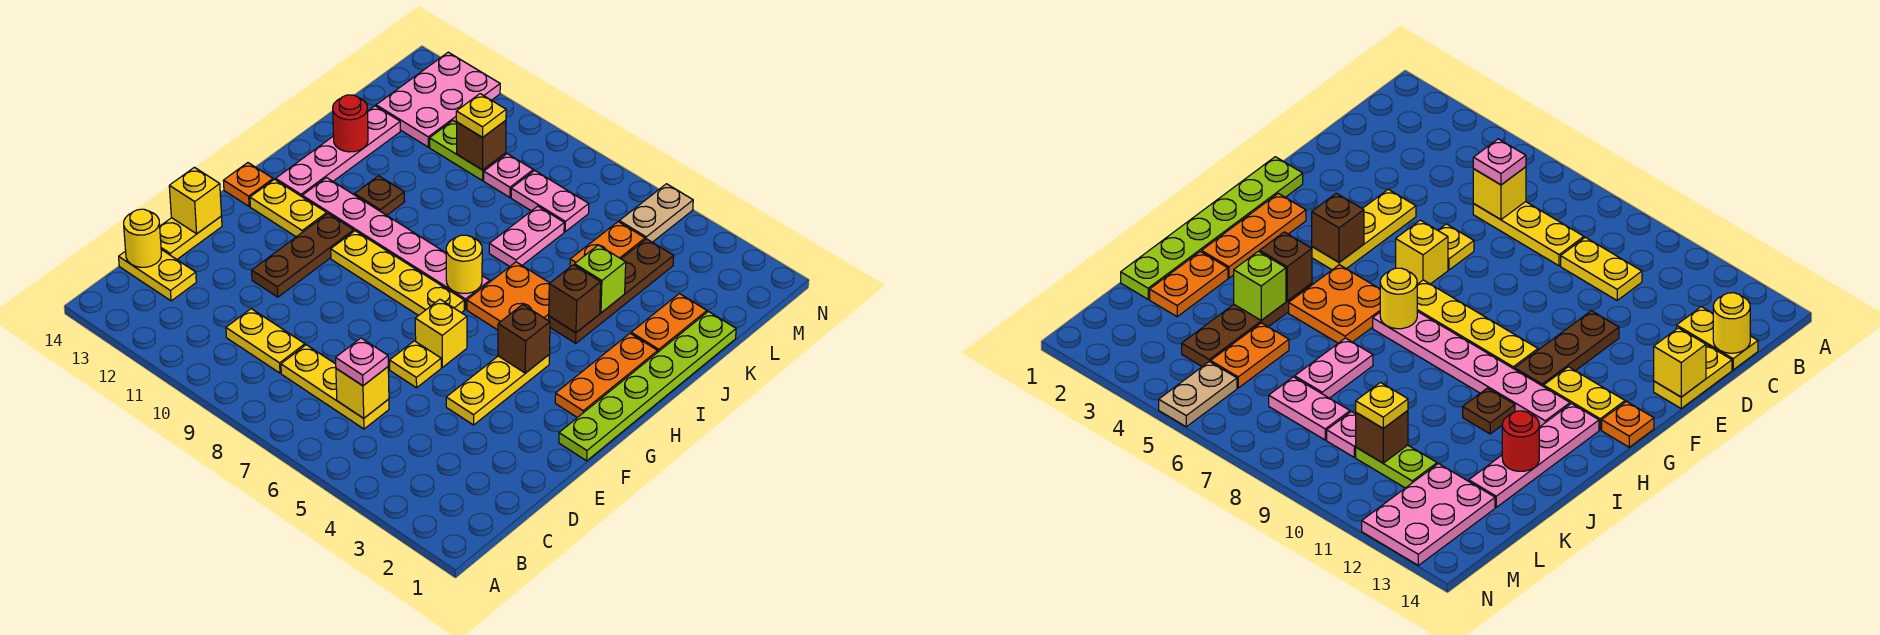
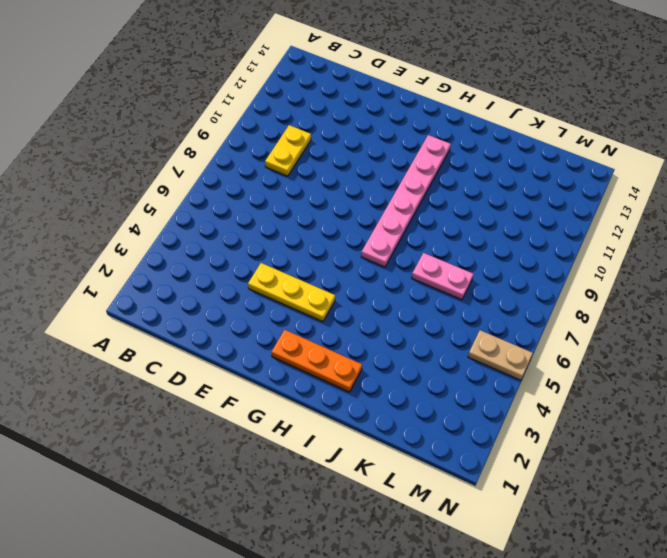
none -> yellow plate C6:C8 level 1
none -> yellow plate C13:C14 level 1
none -> yellow plate D14:E14 level 1
none -> yellow plate E6 level 1

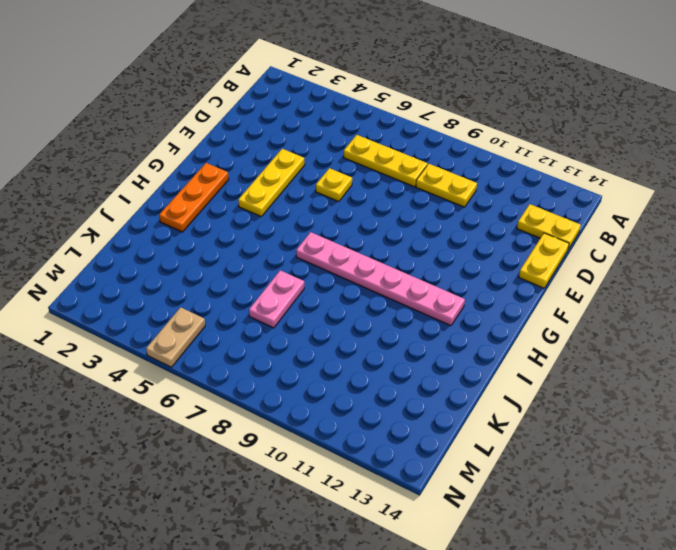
none -> brown plate E11:G11 level 1
none -> lime plate F1:K1 level 1
none -> yellow brick F6 level 1
none -> yellow plate G7:G10 level 1

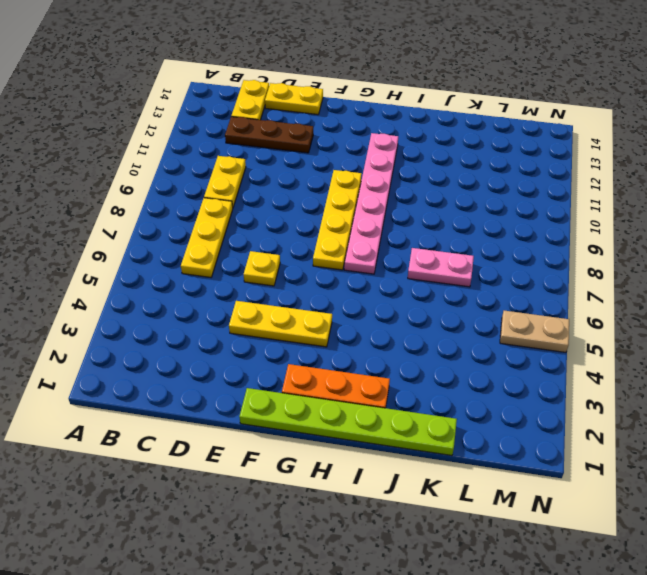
brown plate C12:E12 level 1 -> brown plate E11:G11 level 1
none -> yellow brick F6 level 1
none -> yellow plate G12:G13 level 1
none -> orange plate G14 level 1
none -> orange plate H5:I6 level 1

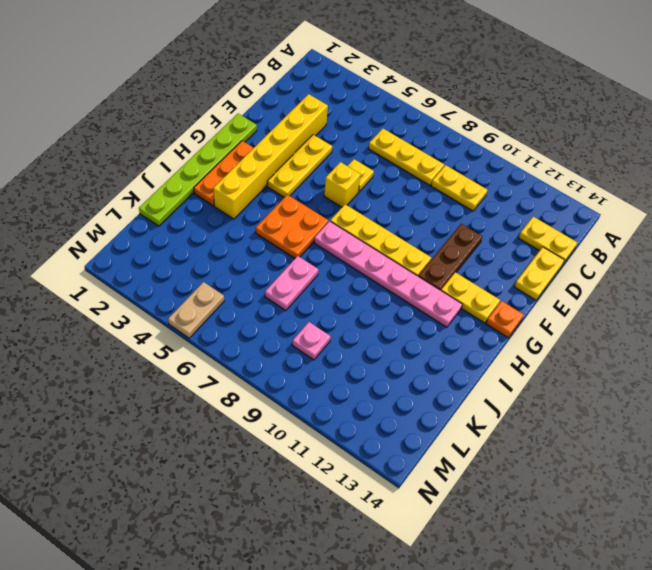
yellow brick D3:I3 level 1 -> none
none -> pink plate H13:K13 level 1
none -> brown plate I4:L4 level 1
none -> brown plate I11 level 1
none -> orange plate J2:K2 level 1

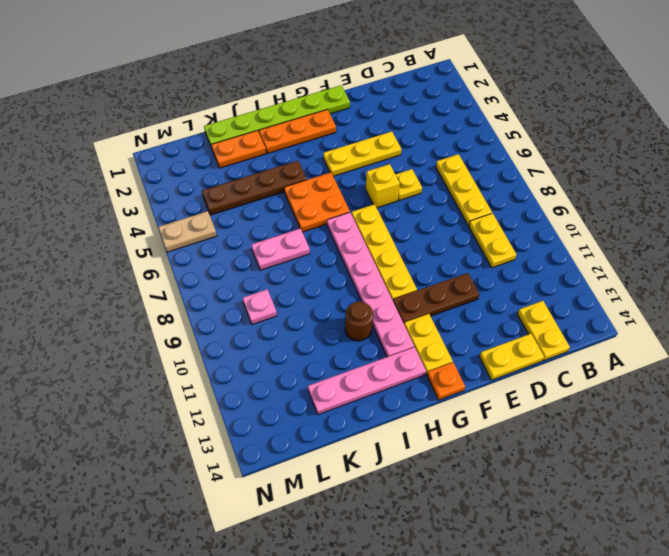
brown round brick I11 level 1 -> brown plate I11 level 1
none -> orange plate K5:L5 level 1
none -> pink plate L7:L8 level 1
none -> lime plate L10:L11 level 1
none -> pink plate L12:N13 level 1

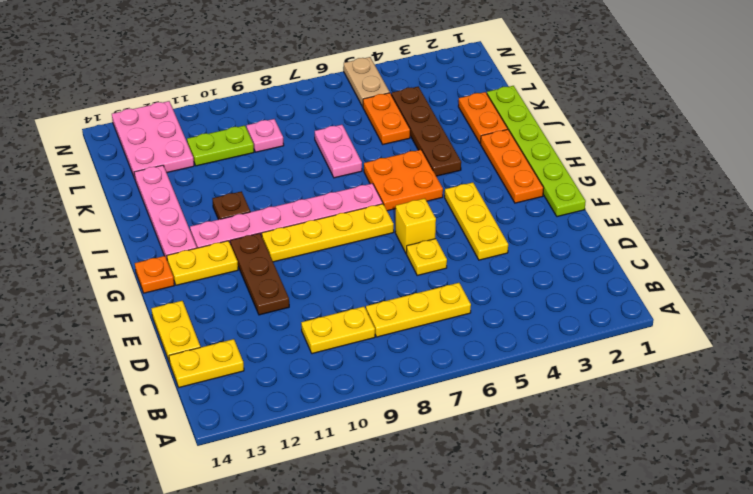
none -> pink plate L7:L8 level 1
none -> yellow brick C6 level 2
none -> yellow round brick C14 level 2
none -> yellow brick E14 level 2

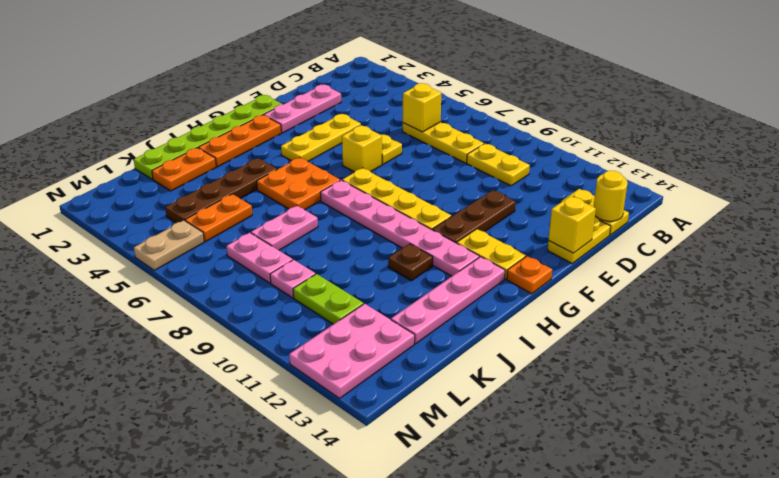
pink plate D2:F2 level 1 -> none
none -> brown brick G4 level 2
none -> yellow round brick H7 level 2
none -> brown brick I4 level 2
none -> lime brick J4 level 2

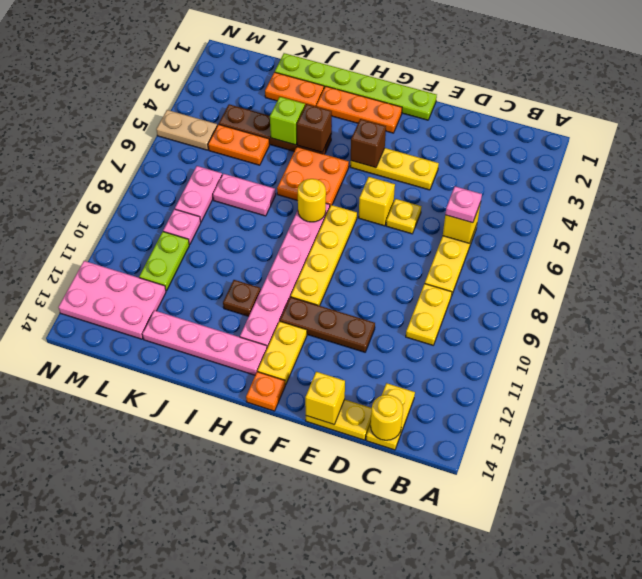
none -> red round brick J13 level 2
none -> brown brick L10 level 2
none -> yellow plate L10 level 3

